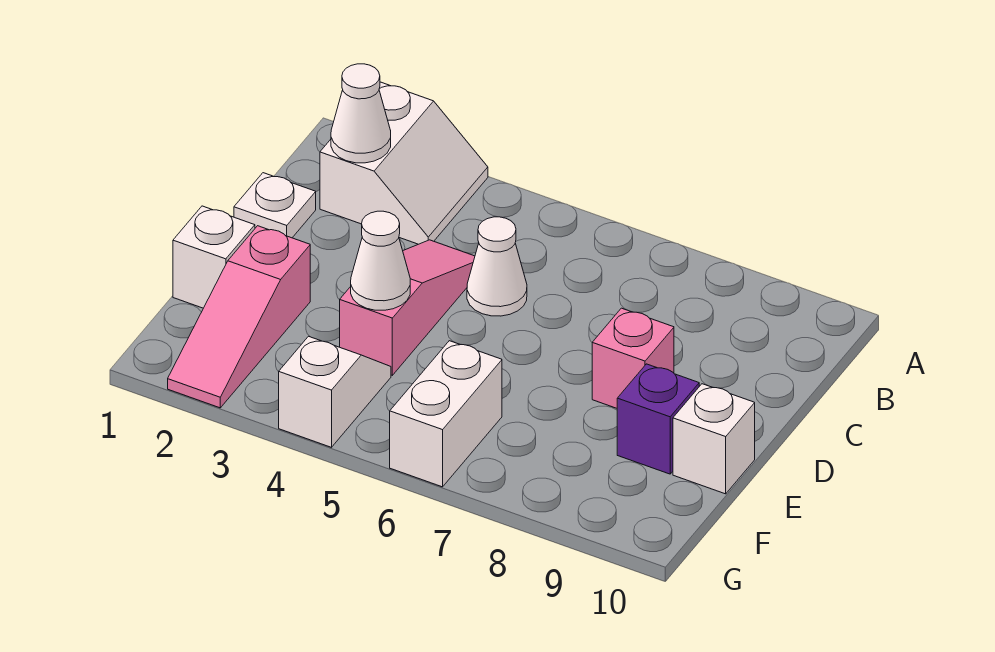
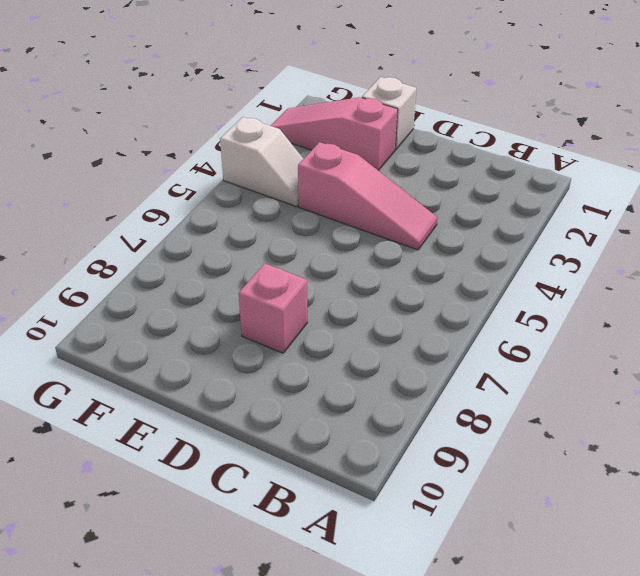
none -> white slope A2:B3 level 1 top 2
none -> white plate C1 level 1
none -> white cone C5 level 1

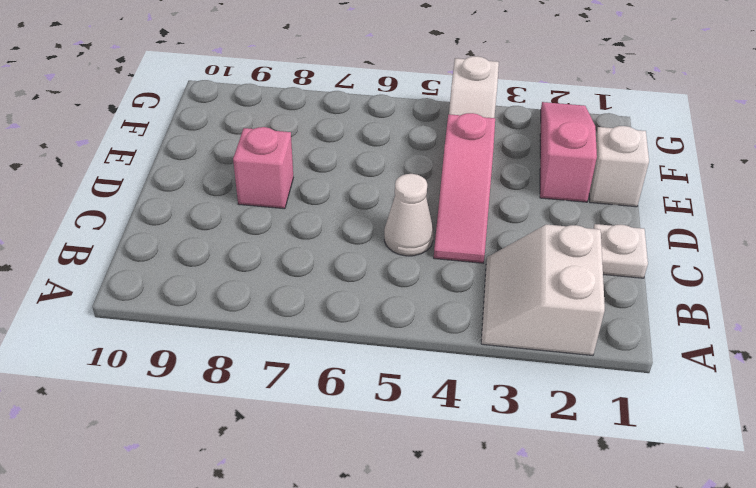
none -> purple brick E9 level 1
none -> white brick E10 level 1
none -> white brick F6:G6 level 1

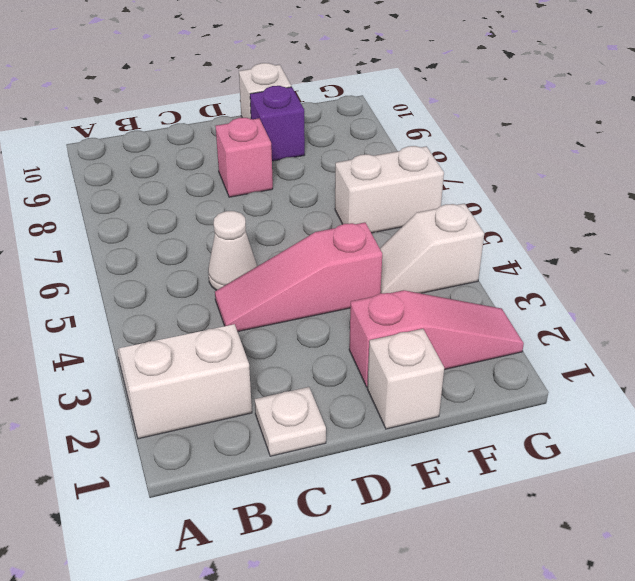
none -> white cone B2 level 2
none -> white cone E4 level 2

